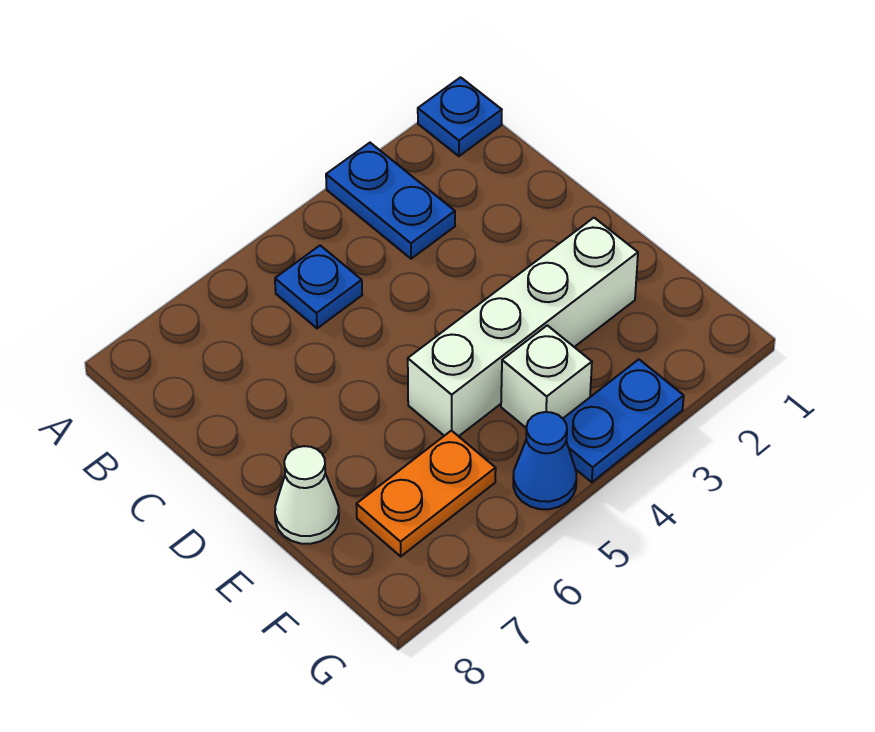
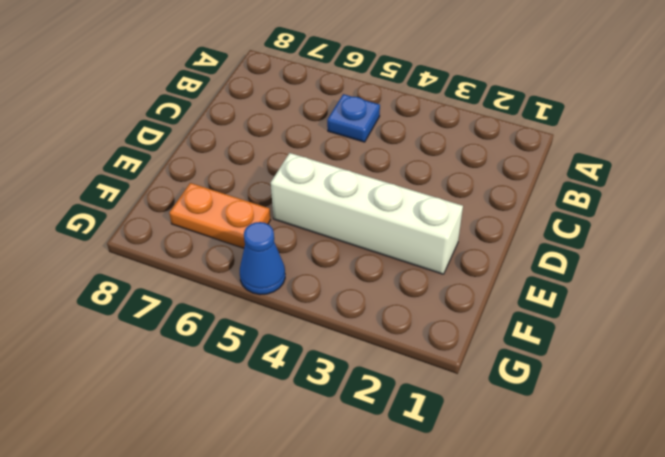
none -> blue plate A1 level 1
none -> blue plate A3:B3 level 1

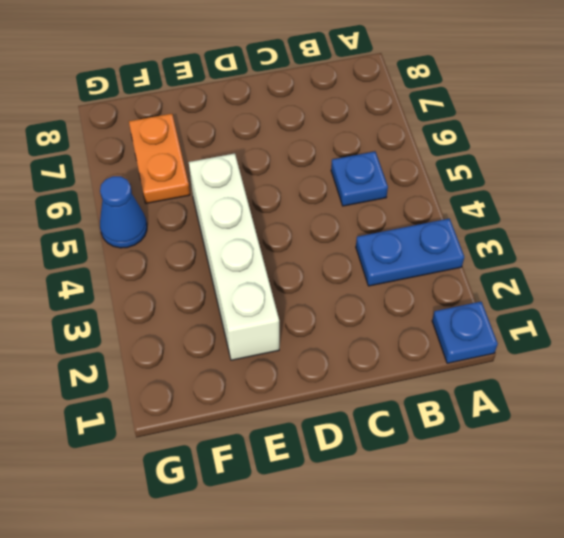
none -> white cone E8 level 1
none -> white brick F4 level 1

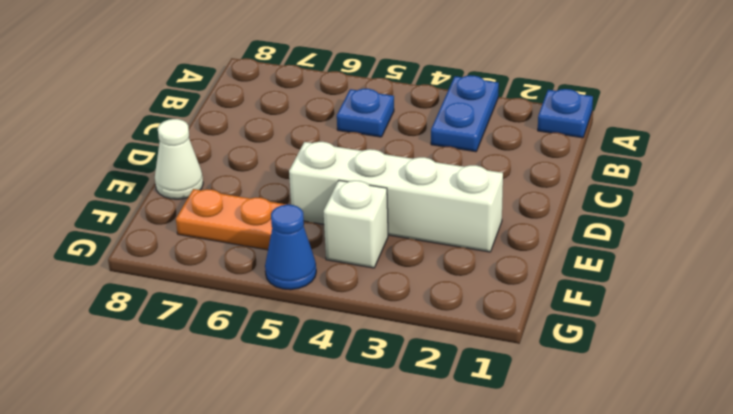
none -> blue plate G3:G4 level 1

